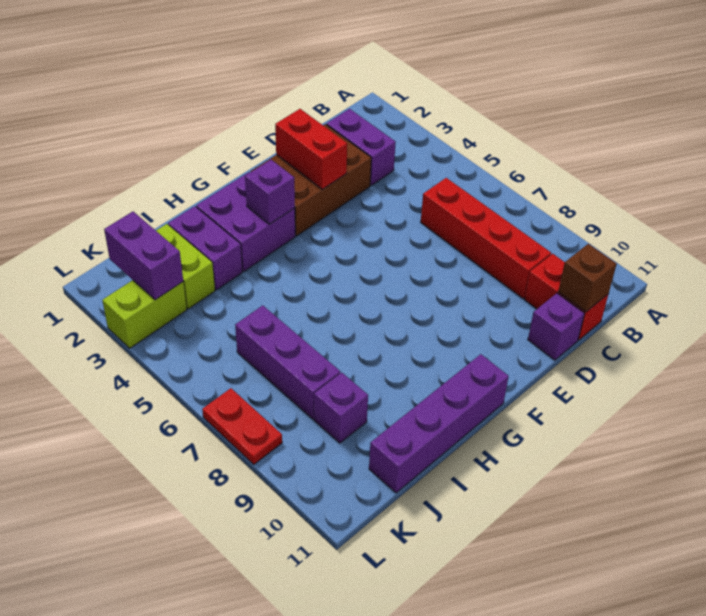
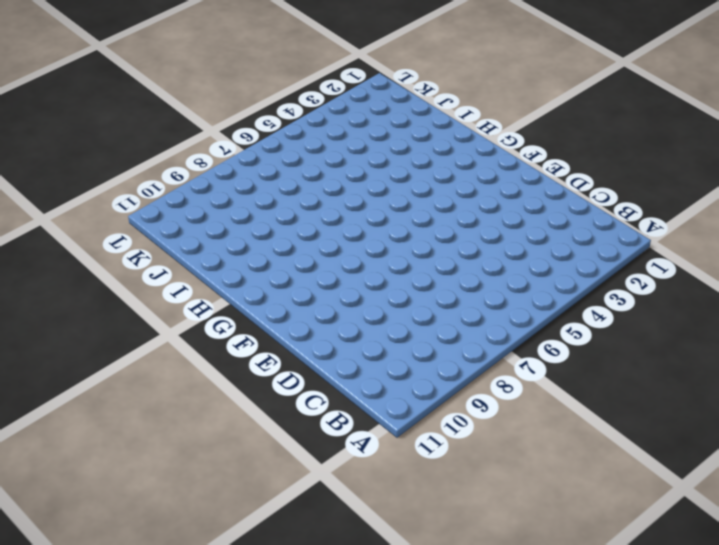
none -> purple brick C2:C3 level 1
none -> red brick C6:C9 level 1
none -> red brick C10:C11 level 1

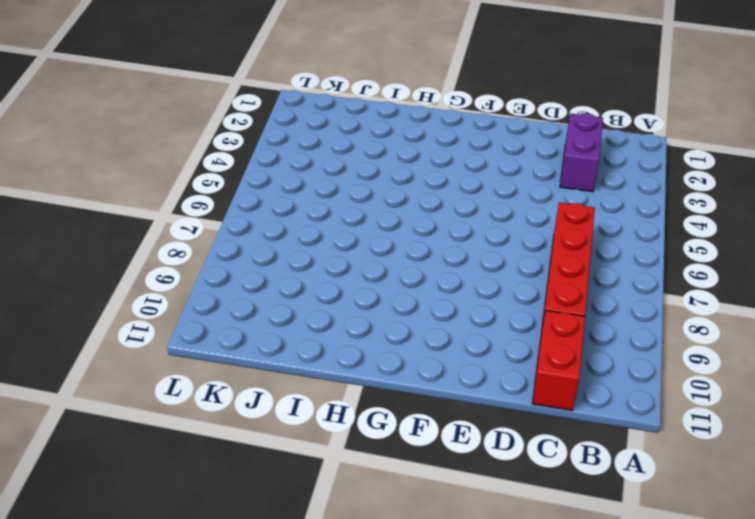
none -> brown brick D2:F3 level 1
none -> purple brick D11 level 1
none -> purple brick G2:H3 level 1

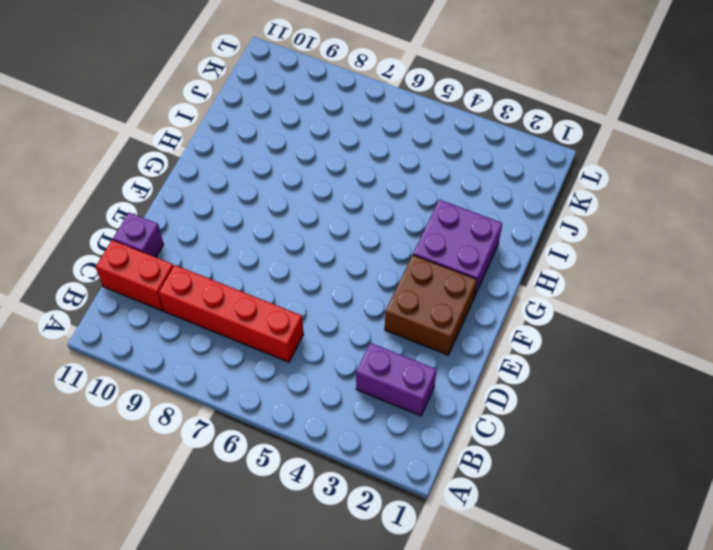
brown brick E2:F3 level 1 -> brown brick D2:F3 level 1
none -> purple brick G11:J11 level 1
none -> purple brick I2:I3 level 1
none -> lime brick J2:J3 level 1

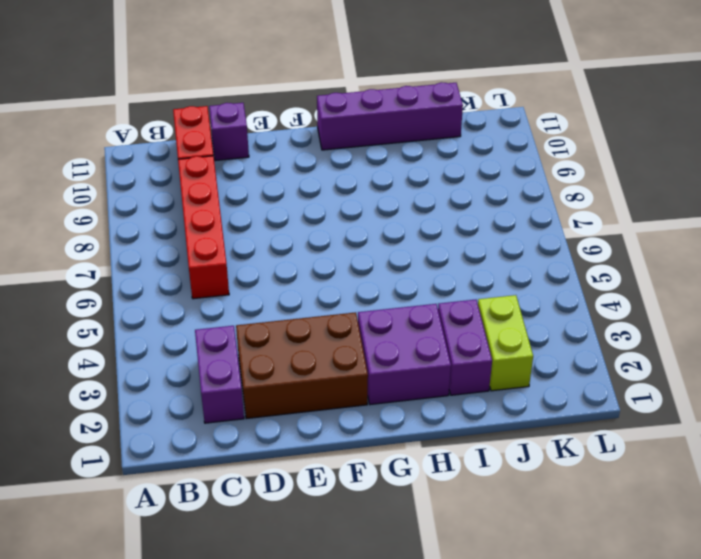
none -> purple brick J6:J8 level 1
none -> purple brick J9 level 1
none -> lime brick K3:L3 level 1

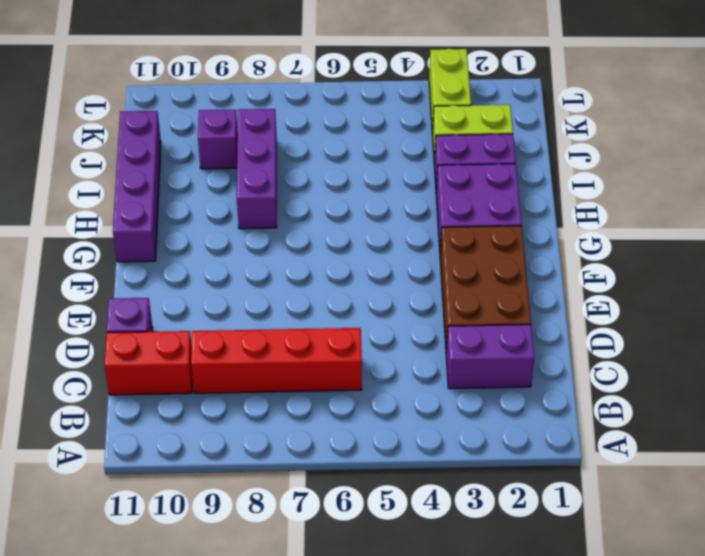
purple brick H8:J8 level 1 -> purple brick J6:J8 level 1
none -> red plate L7:L8 level 1
none -> brown brick C11 level 2
none -> red brick E2:E3 level 2

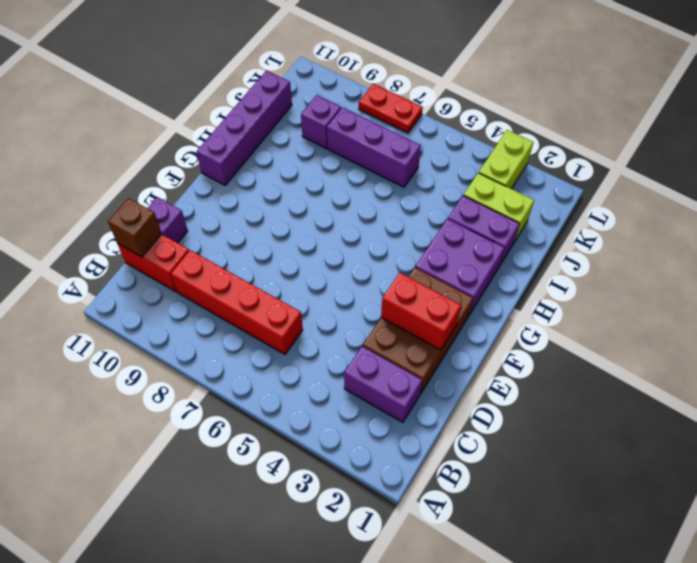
none -> purple brick G3 level 2
none -> purple brick K2:K3 level 2

